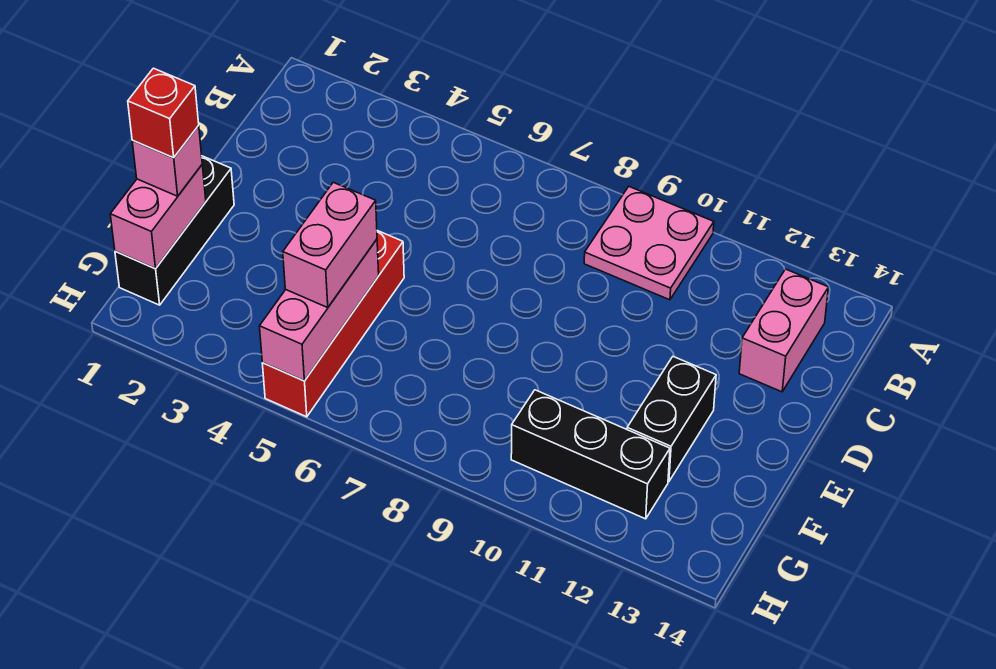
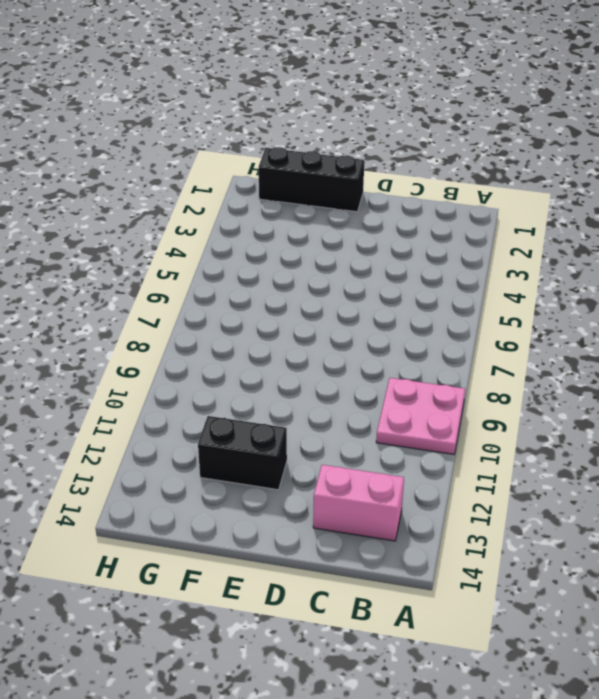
none -> red brick E5:H5 level 1
none -> black brick G10:G12 level 1

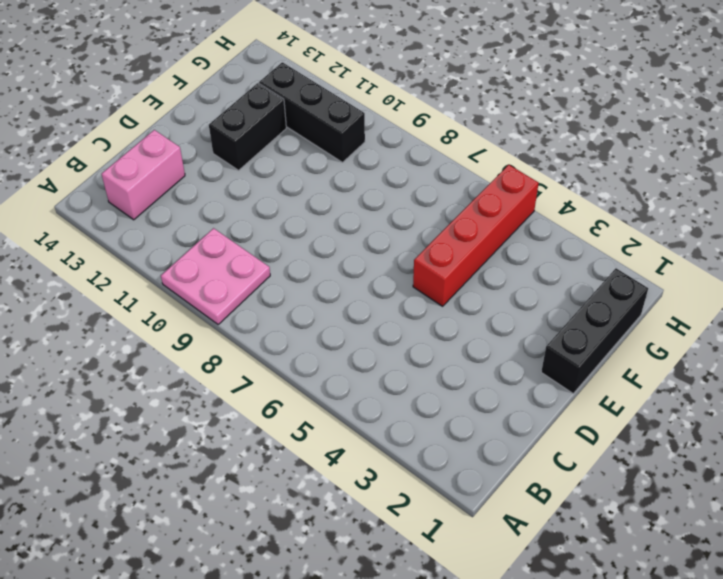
none -> pink brick F1:G1 level 2
none -> pink brick F5:H5 level 2

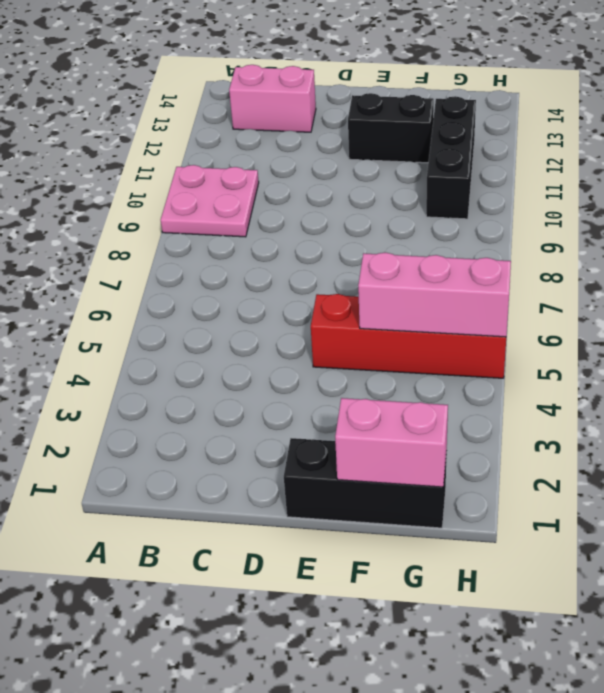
none -> pink brick F1 level 3
none -> pink brick F5:G5 level 3

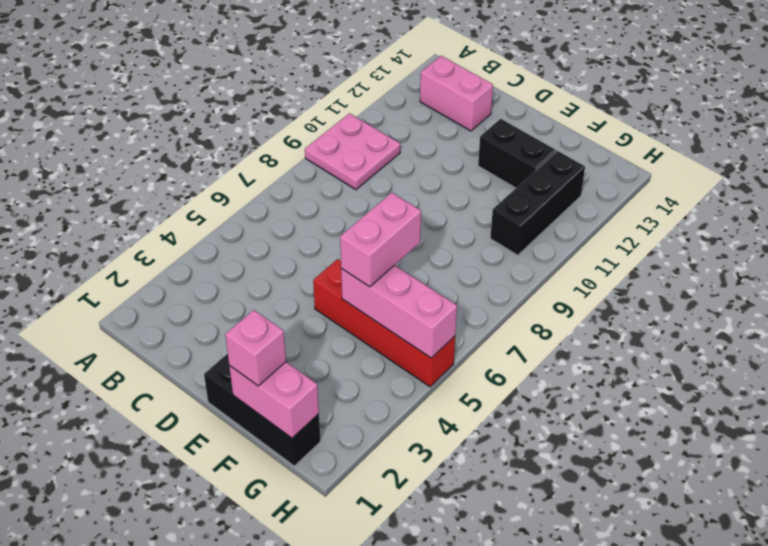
pink brick F5:F6 level 3 -> pink brick F5:G5 level 3
none -> red brick F1 level 4

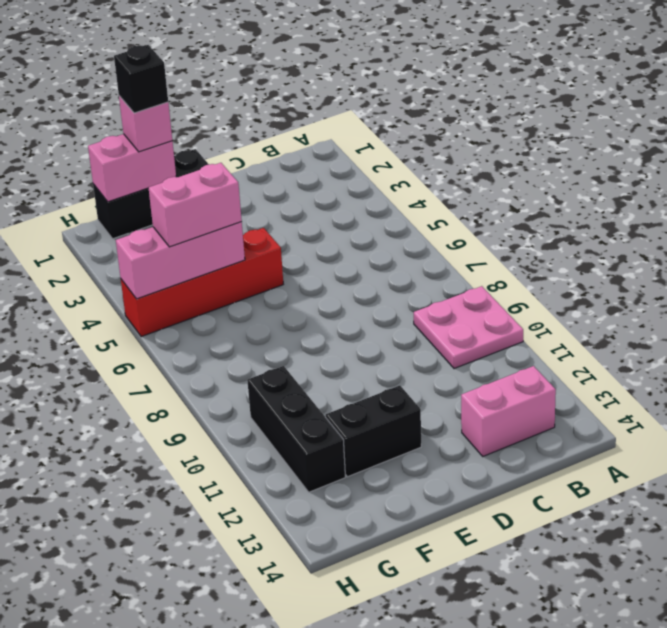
black brick F1 level 4 -> red brick F1 level 4

